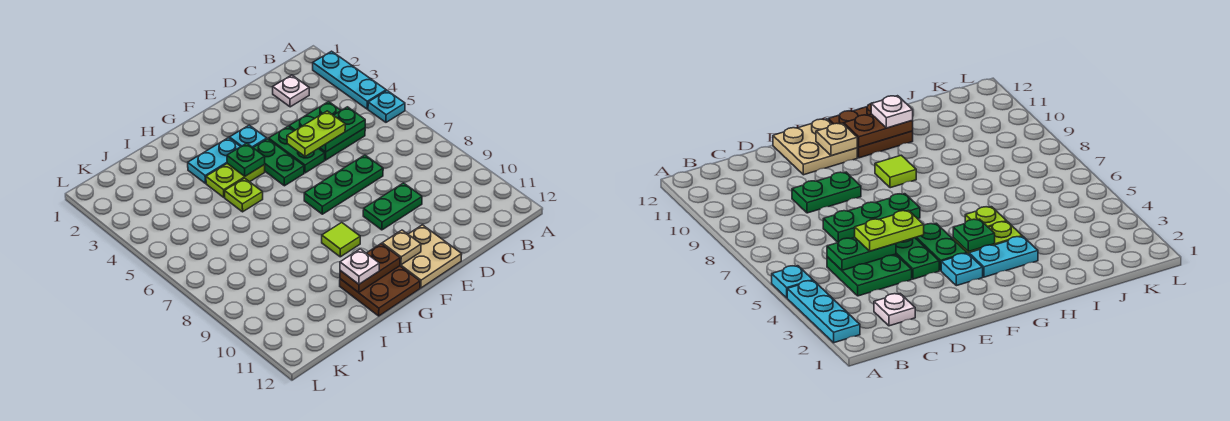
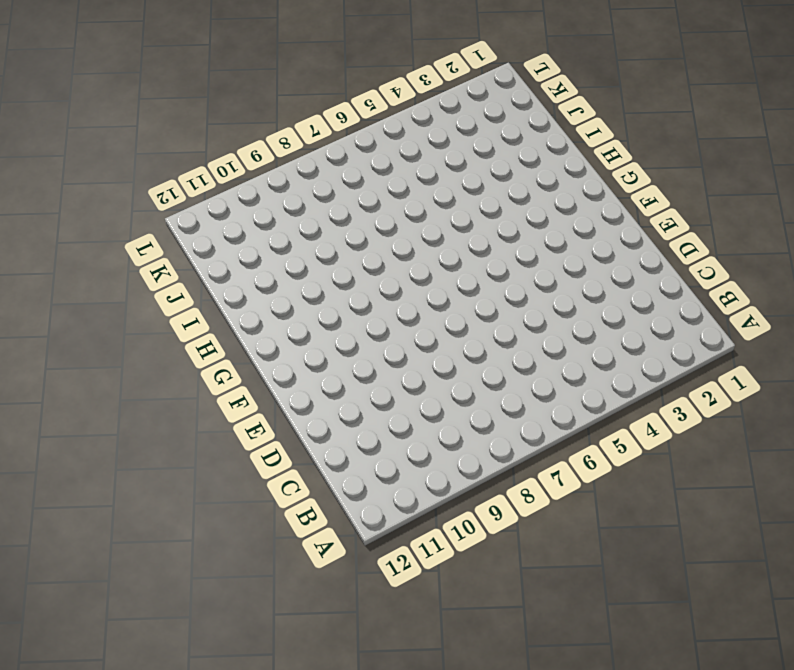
none -> cyan plate A2:A4 level 1
none -> cyan plate A5 level 1
none -> white plate C2 level 1

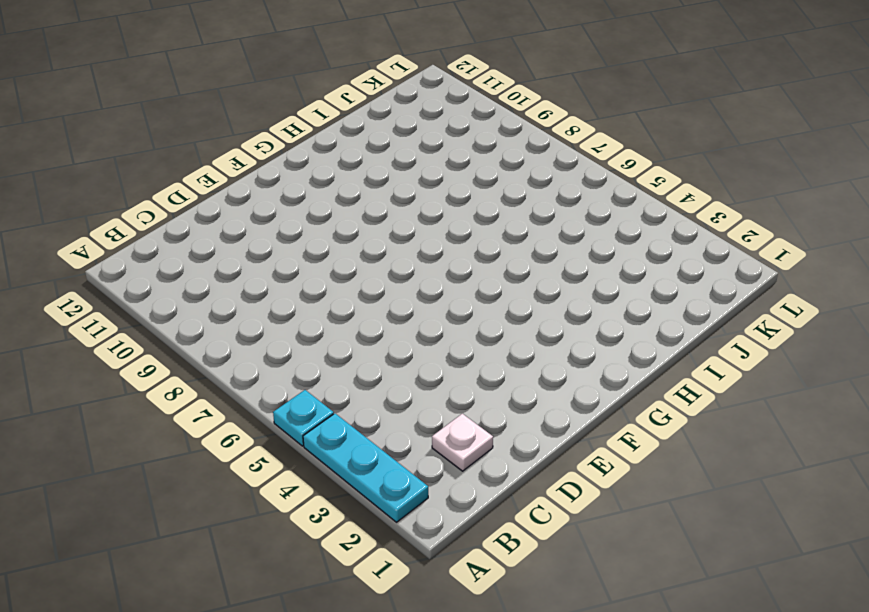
none -> green plate C4:D5 level 1
none -> green plate D7:F7 level 1
none -> green plate D9:E9 level 1

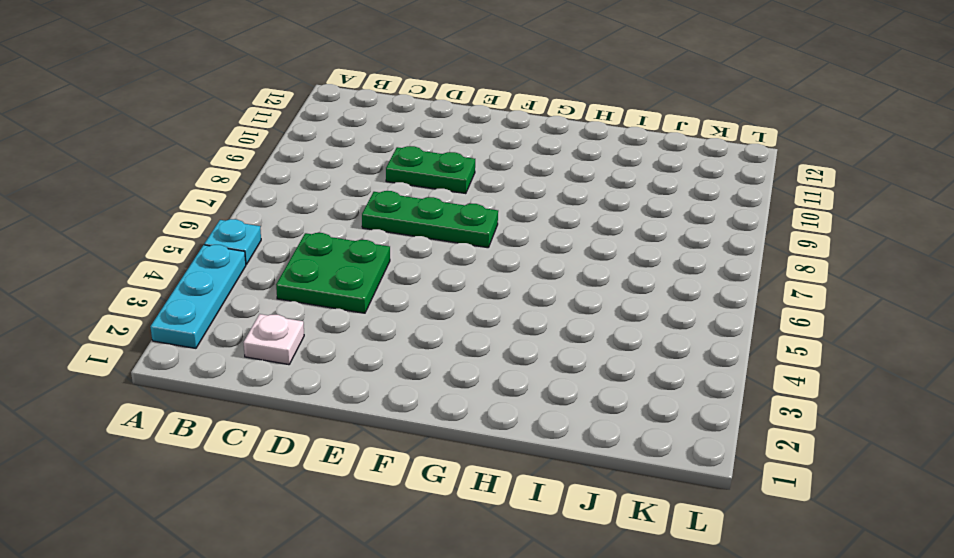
none -> green plate E4:E5 level 1
none -> tan plate E11:F12 level 1
none -> cyan plate F3 level 1

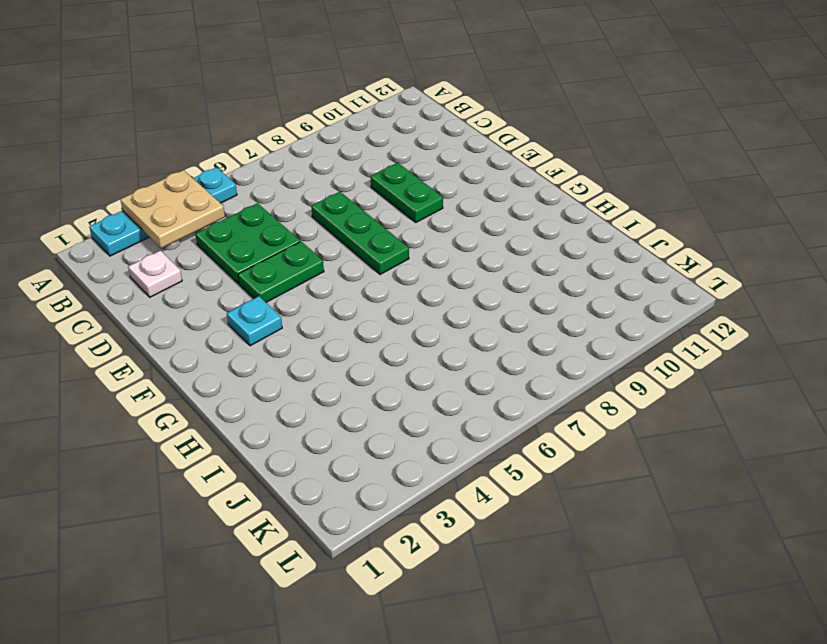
tan plate A3:B4 level 2 -> tan plate E11:F12 level 1
none -> green plate F4:F5 level 1
none -> cyan plate G3:H3 level 1
none -> lime plate G4:H4 level 1

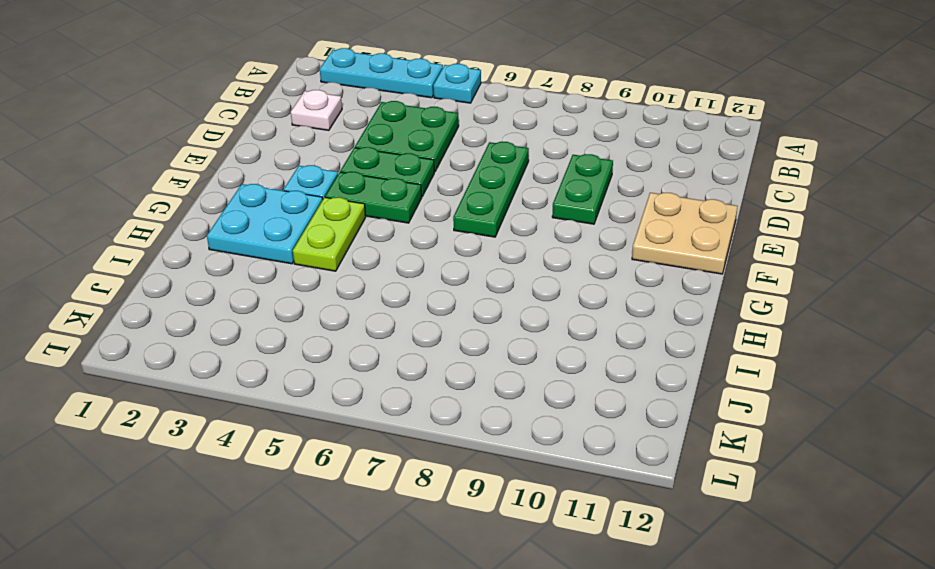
cyan plate G2:H3 level 1 -> cyan plate G3:H3 level 1
none -> lime tile G9 level 1
none -> brown plate G11:H12 level 1
none -> lime plate H5 level 1

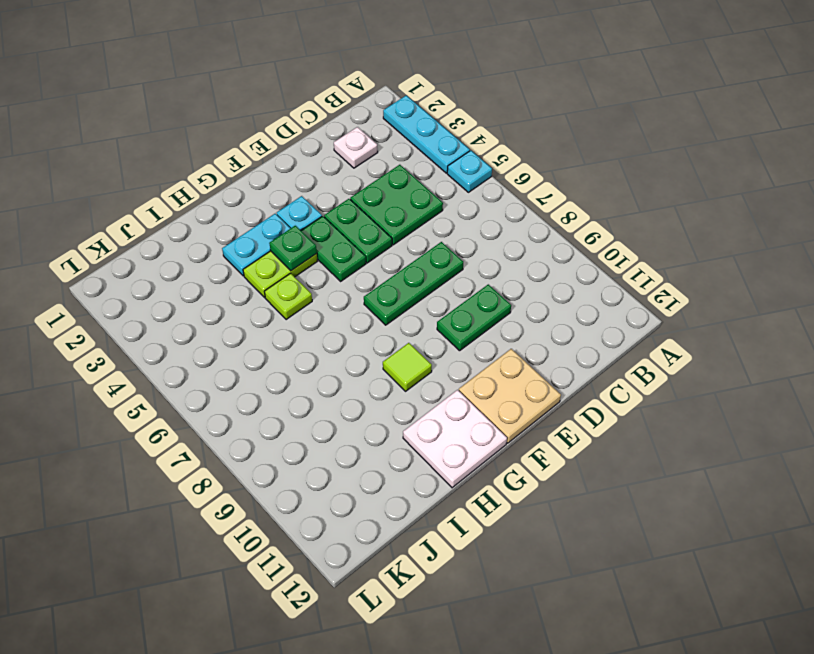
white plate G11:H12 level 1 -> brown plate G11:H12 level 1
none -> green plate C5:D5 level 2
none -> tan plate F11 level 2
none -> brown plate G11:H11 level 2

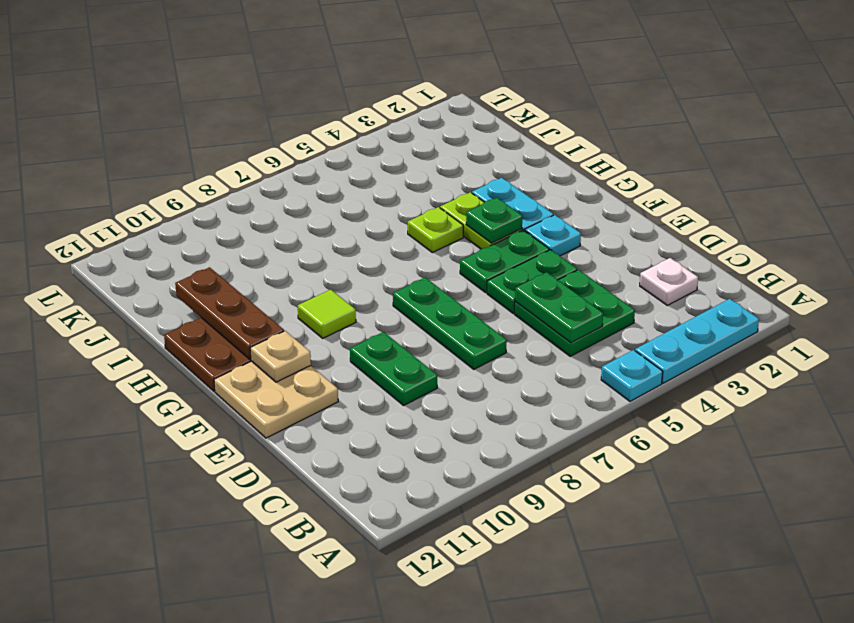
brown plate G11:I11 level 2 -> brown plate G11:H11 level 2
none -> lime plate D5:E5 level 3
none -> white plate H11 level 3

